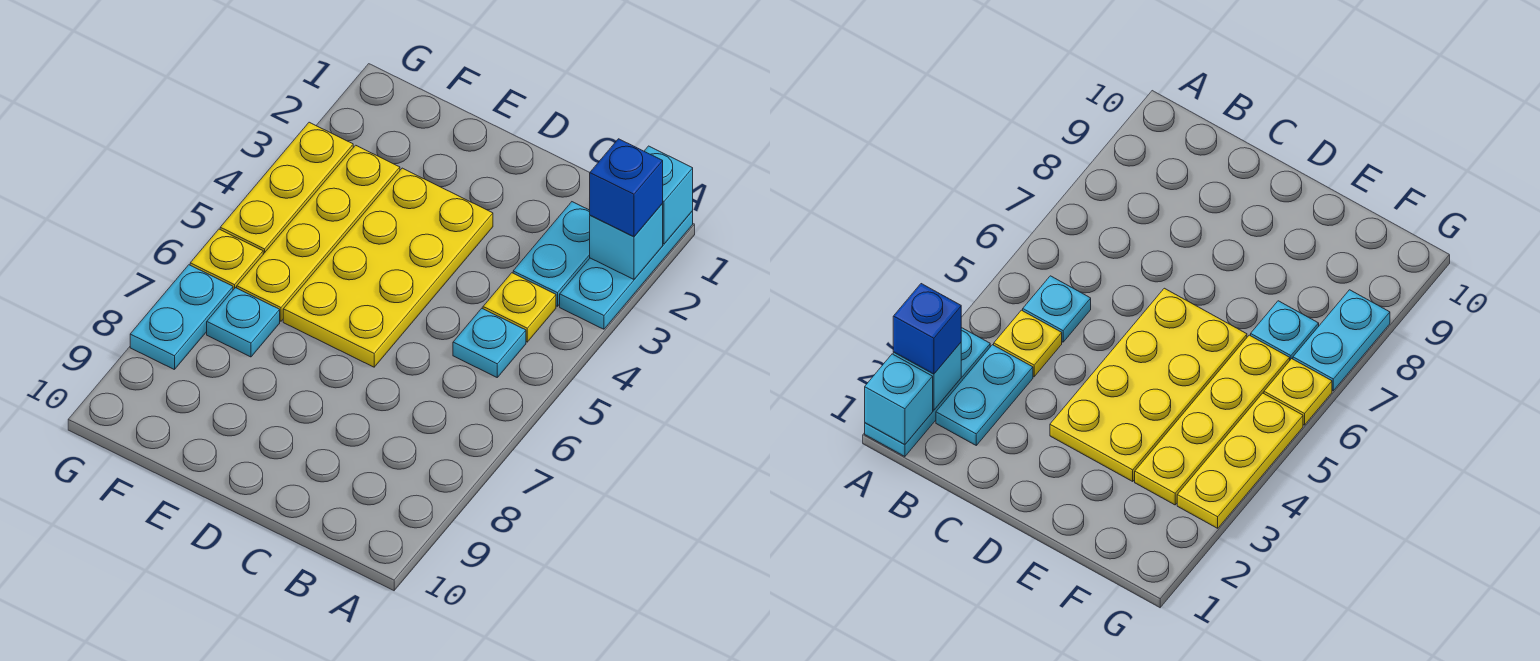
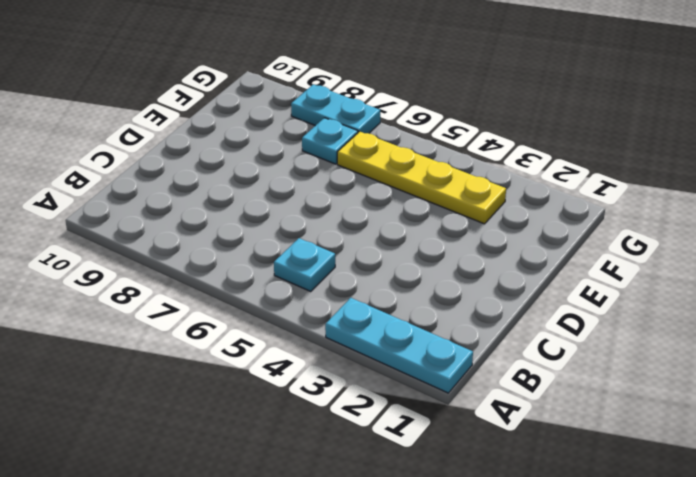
none -> cyan plate B2:B3 level 1
none -> yellow plate B4 level 1
none -> yellow plate D3:E6 level 1

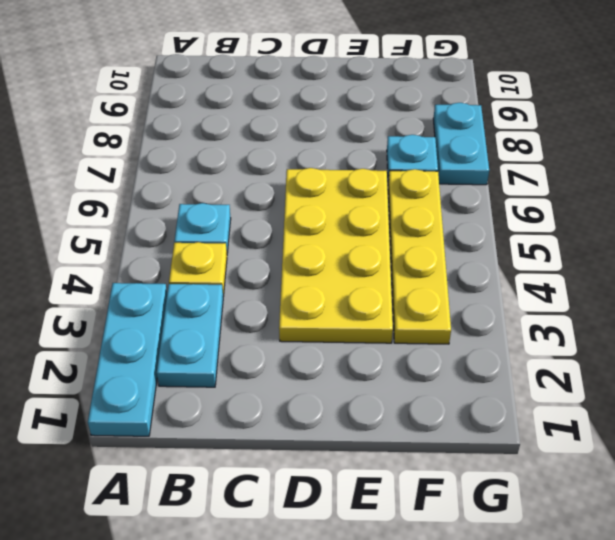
none -> yellow plate G3:G5 level 1
none -> yellow plate G6 level 1
none -> cyan brick A1 level 2

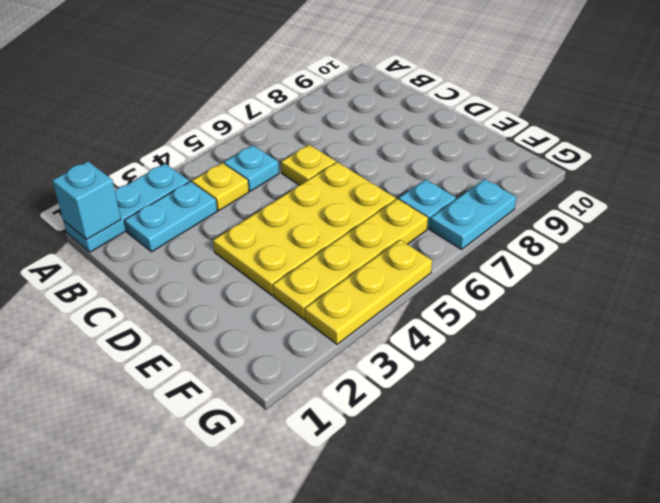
yellow plate C6 level 1 -> yellow plate G6 level 1
none -> cyan brick A2 level 2
none -> blue brick A2 level 3

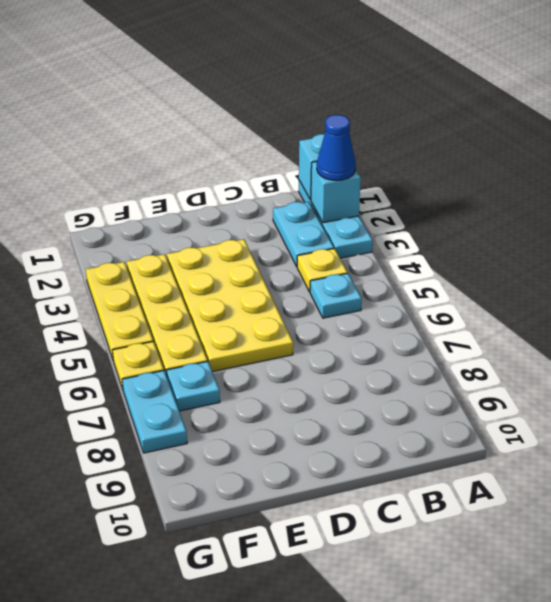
blue cone A2 level 3 -> blue brick A2 level 3

